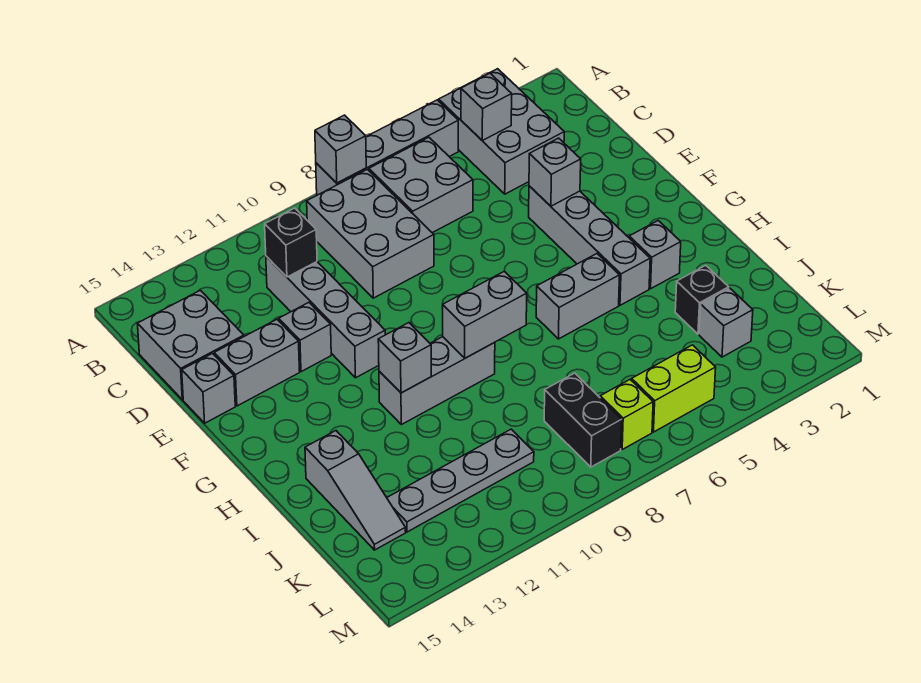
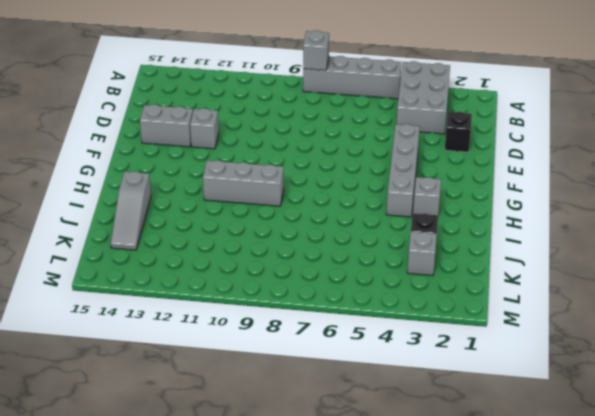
black brick D2 level 1 -> black brick C11 level 2
none -> grey brick B6:C7 level 1
none -> grey brick B8:D9 level 1
none -> grey brick C11:F11 level 1

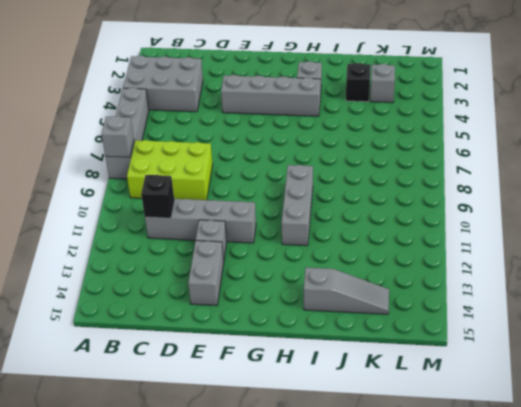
lime brick B8:D9 level 1 -> grey brick B8:D9 level 1
none -> grey brick B6:C7 level 1
none -> grey brick C14:D15 level 1
none -> grey brick E15 level 1

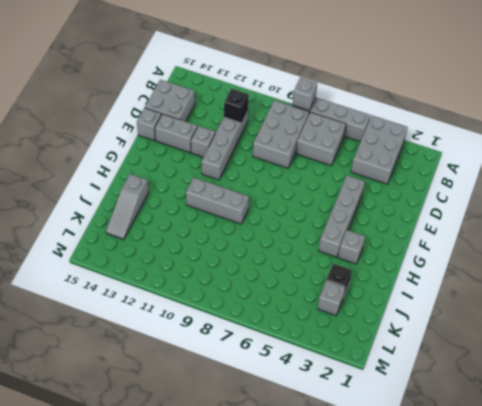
none -> grey brick H5:H6 level 1
none -> black brick K8:L8 level 1
none -> grey plate K10:K13 level 1

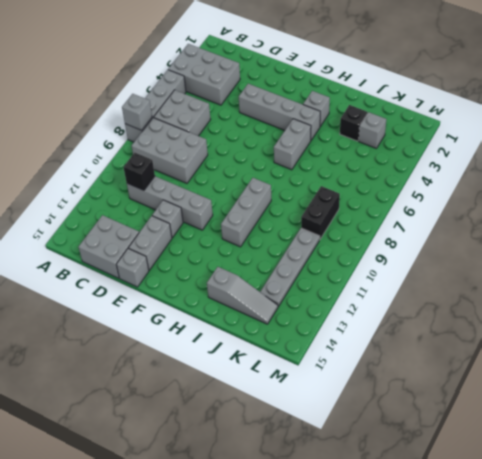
black brick K8:K9 level 1 -> black brick K8:L8 level 1
none -> lime brick L5:L6 level 1
none -> lime brick L7 level 1
none -> grey brick B4 level 2

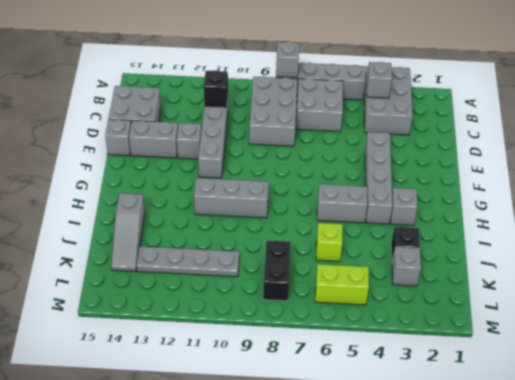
lime brick J6 level 1 -> lime brick L7 level 1
none -> grey brick E4 level 2
none -> grey brick H8:H9 level 2
none -> grey brick H11 level 2

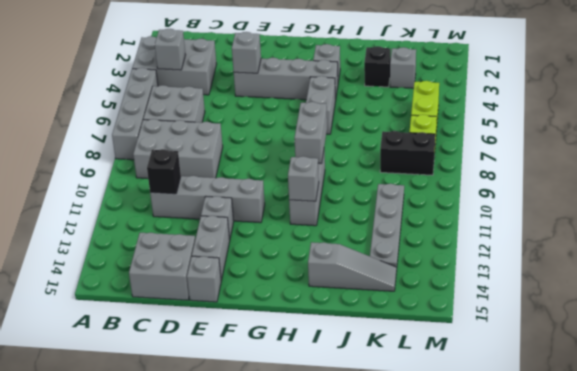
none -> grey brick A8 level 2

